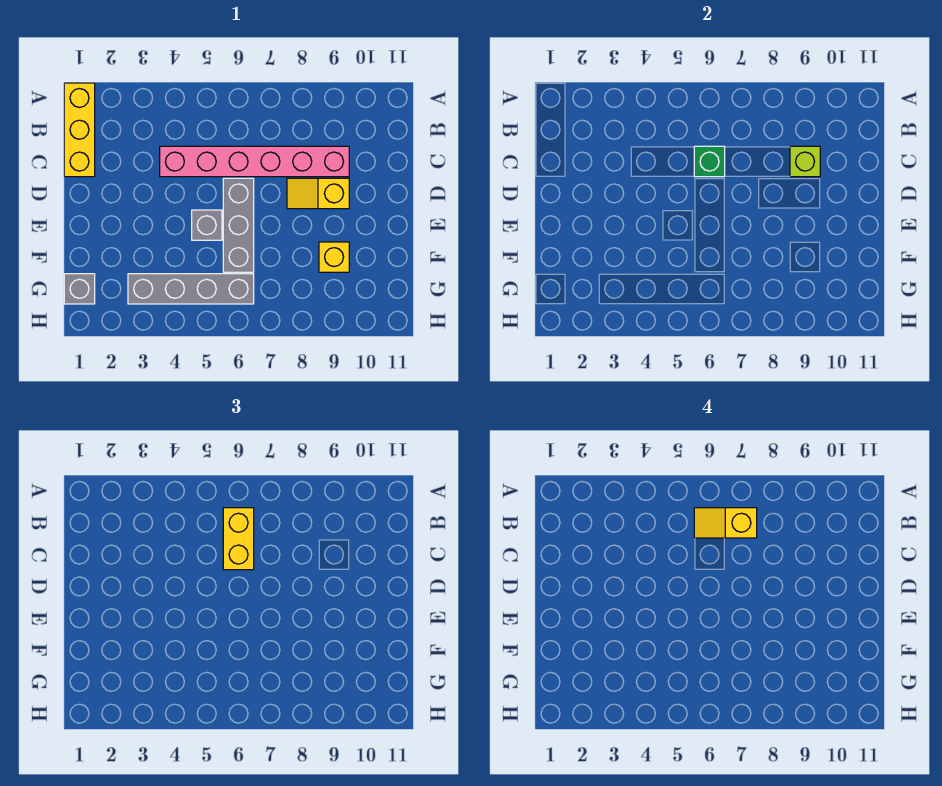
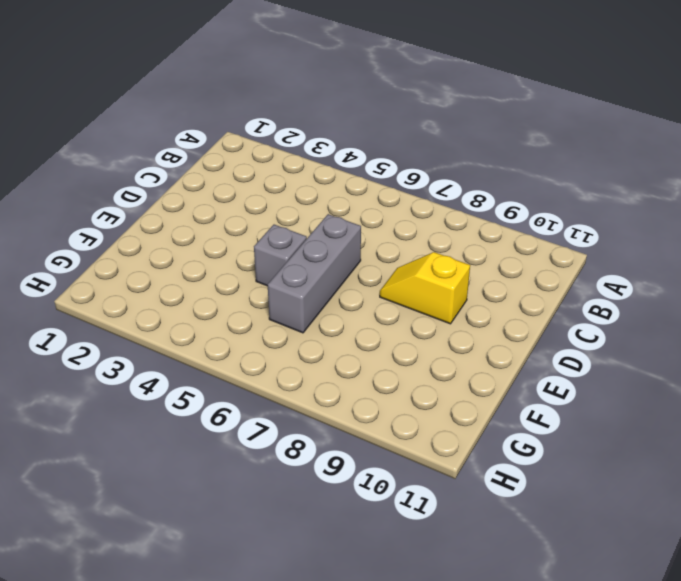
none -> yellow brick A1:C1 level 1
none -> pink brick C4:C9 level 1
none -> yellow brick F9 level 1

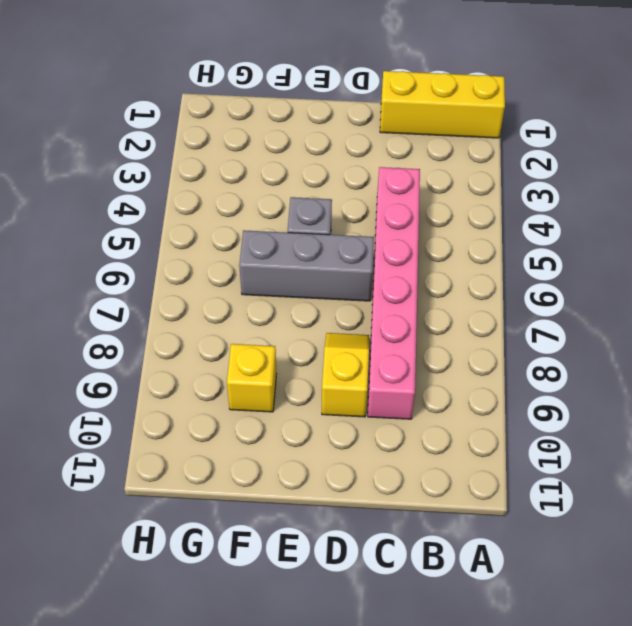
none -> grey brick G1 level 1
none -> grey brick G3:G6 level 1
none -> green brick C6 level 2

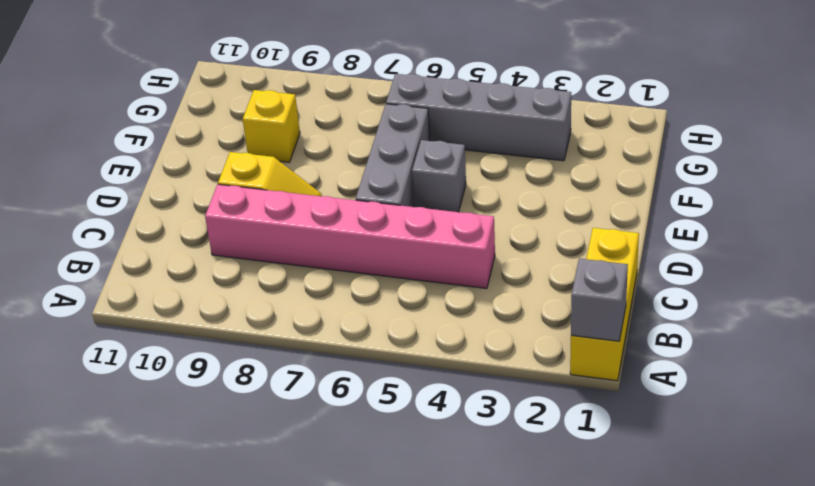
grey brick A1 level 2 -> grey brick G1 level 1
none -> green brick C6 level 2
none -> lime brick C9 level 2
none -> yellow brick B6:C6 level 3

